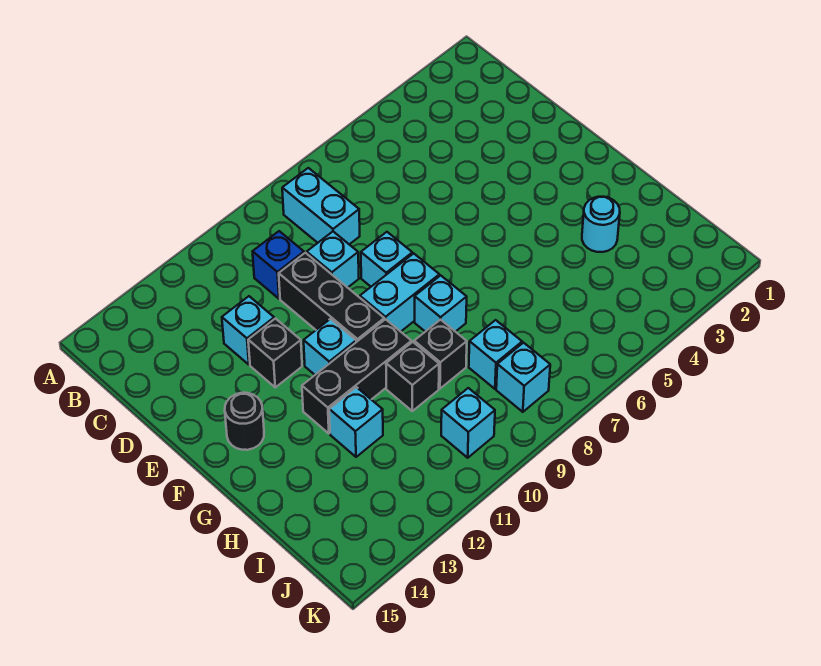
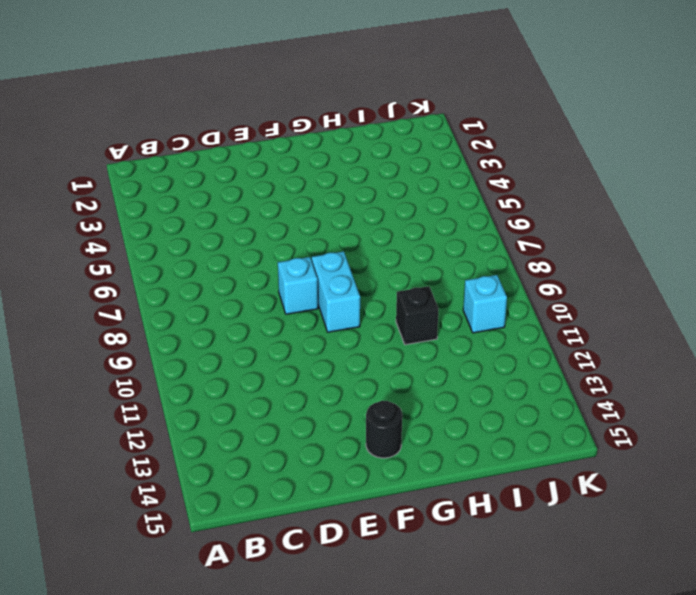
none -> cyan brick B8:C8 level 1
none -> blue brick C10 level 1
none -> cyan brick D9 level 1

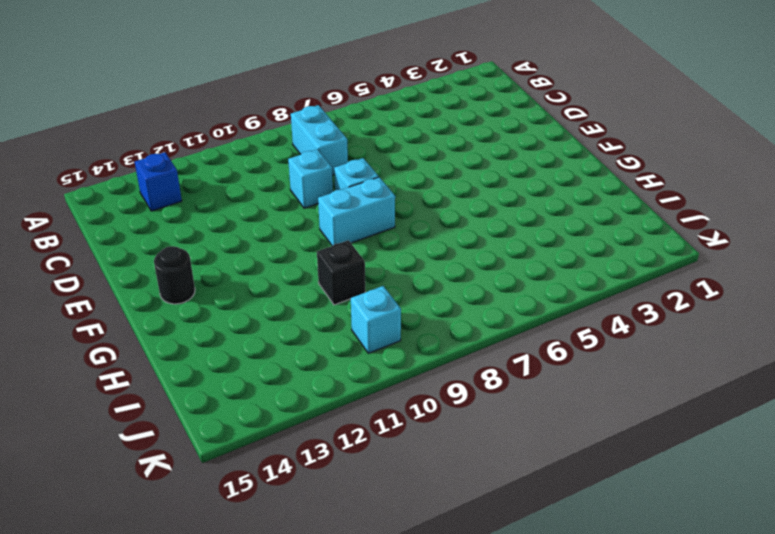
blue brick B13 level 1 -> blue brick C10 level 1
none -> black brick D10:F10 level 1
none -> cyan brick D12 level 1
none -> black brick E12 level 1

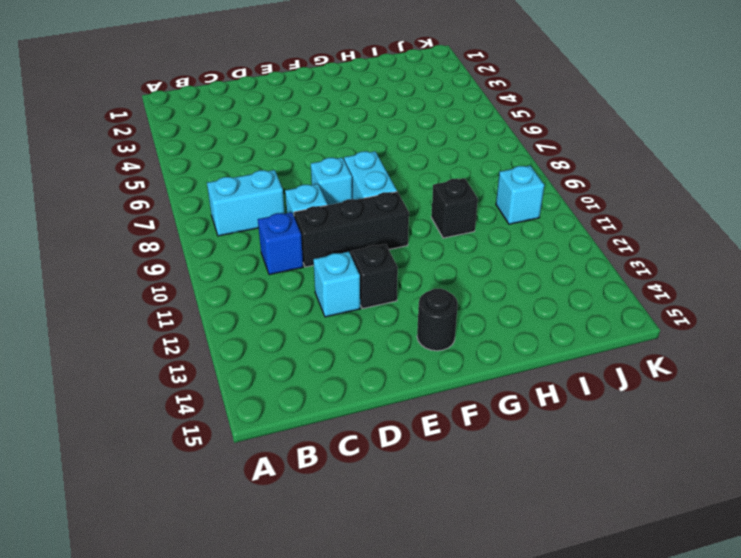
none -> cyan brick F11 level 1
none -> cyan brick G8 level 1
none -> black brick G10:G12 level 1

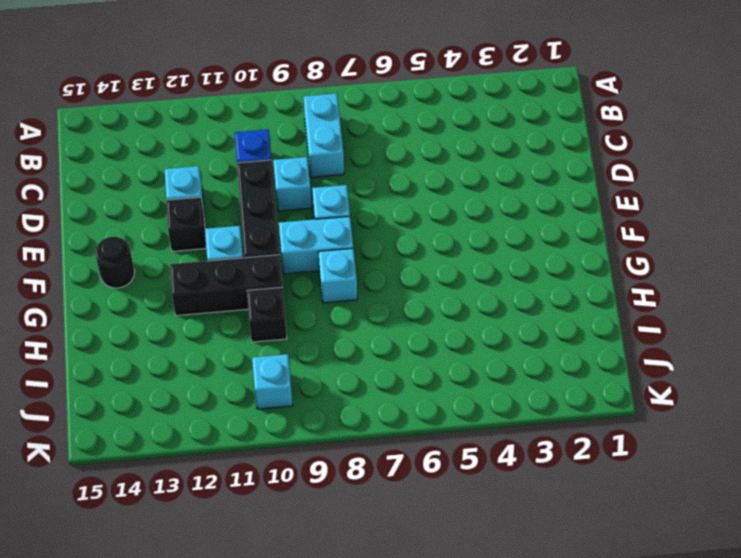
none -> cyan round brick H3 level 1
none -> black brick H9 level 1
none -> cyan brick H12 level 1

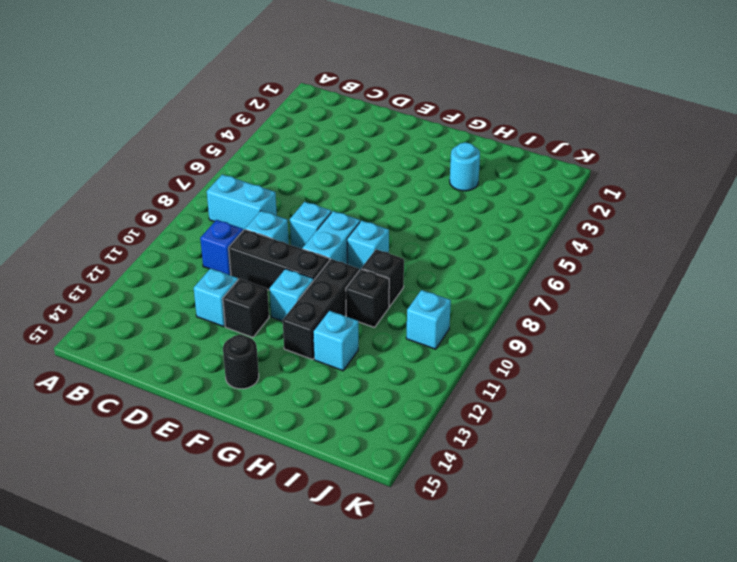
none -> cyan brick I8 level 1
none -> cyan brick J8 level 1

